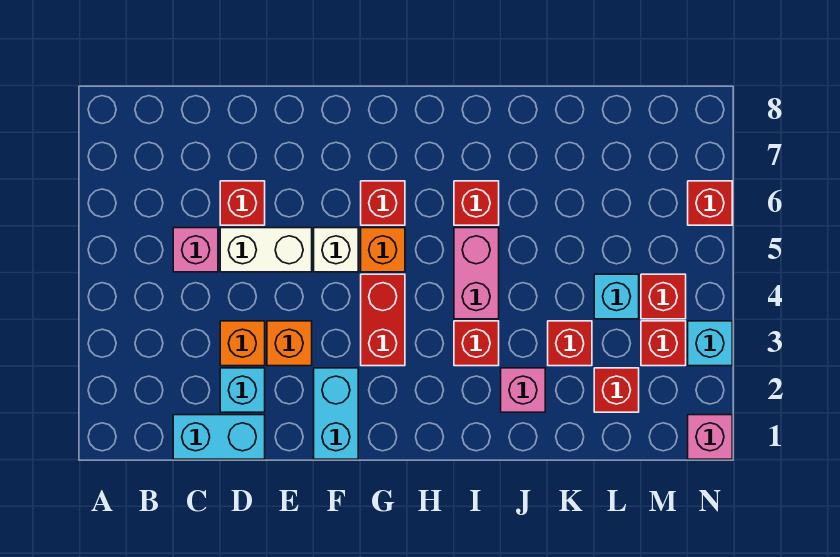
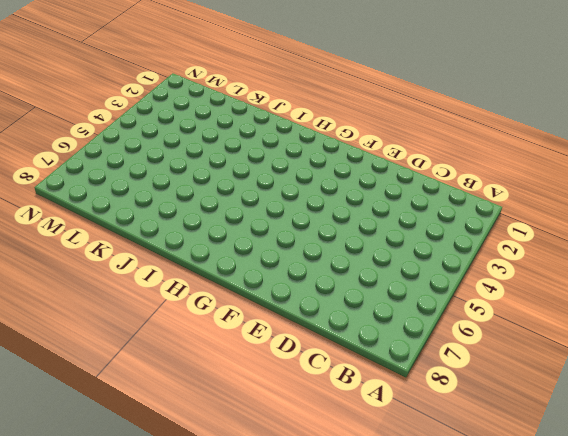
none -> cyan brick C1:D1 level 1
none -> pink brick C5 level 1
none -> cyan brick D2 level 1

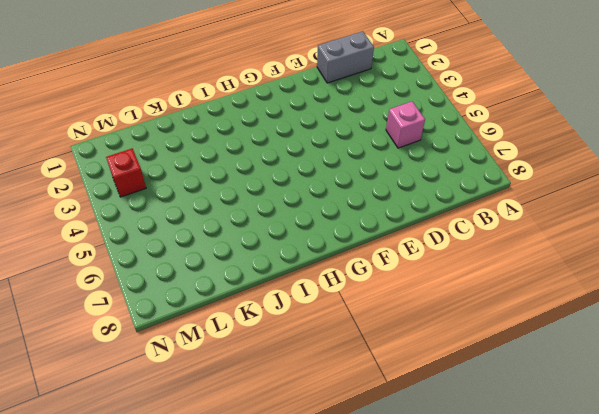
grey brick C1:D1 level 1 -> cyan brick C1:D1 level 1
none -> cyan brick D2 level 1
none -> orange brick D3 level 1
none -> white brick D5:E5 level 1

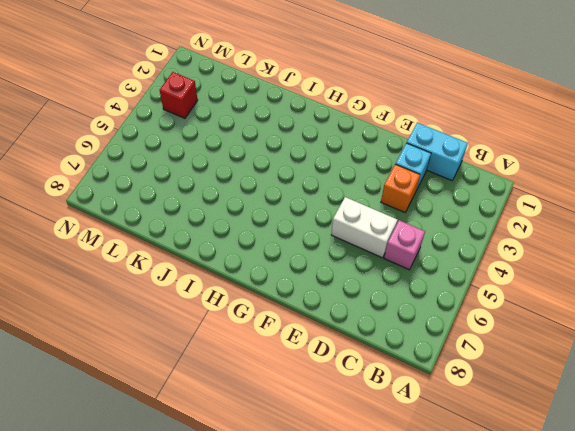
none -> red brick D6 level 1
none -> orange brick E3 level 1
none -> cyan brick F1:F2 level 1

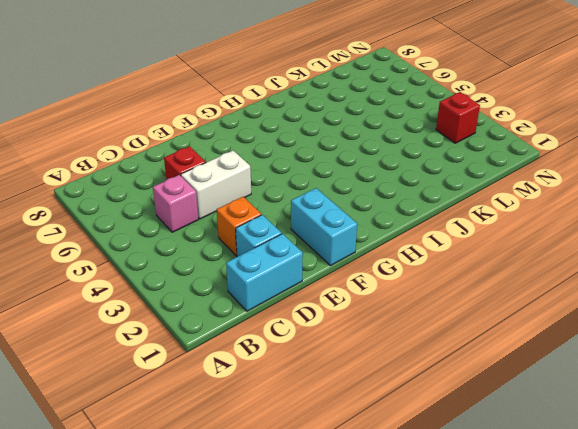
none -> orange brick E3 level 1
none -> white brick F5 level 1
none -> red brick G3:G4 level 1

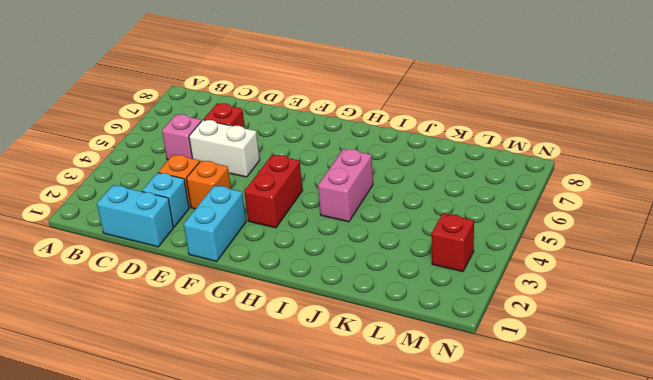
none -> white brick F5 level 1
none -> orange brick G5 level 1
none -> red brick G6 level 1

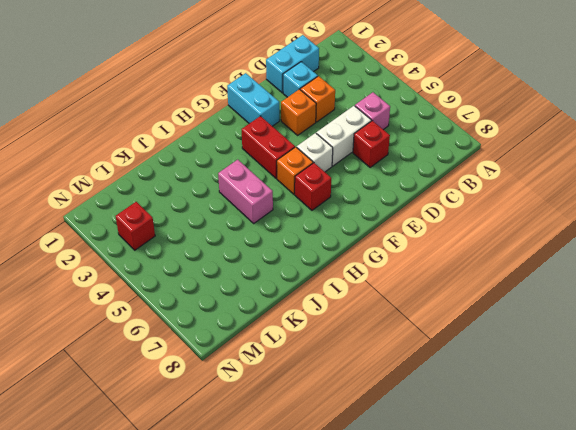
none -> red brick I3 level 1
none -> red brick I6 level 1
none -> pink brick J2 level 1

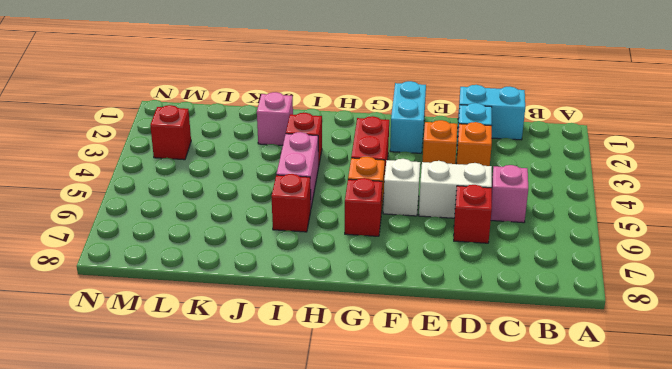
none -> red brick K3 level 1
none -> red brick L2 level 1
none -> cyan brick L4 level 1

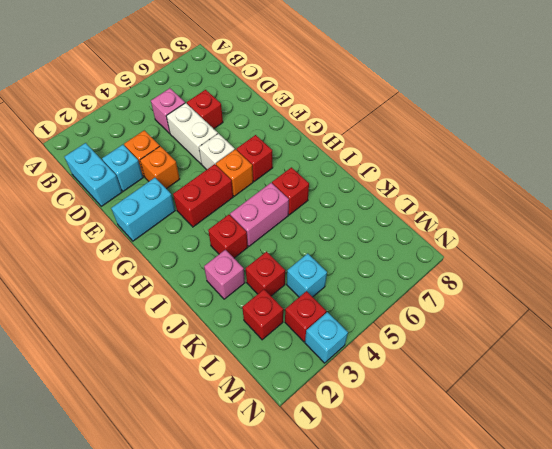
none -> red brick M4 level 1
none -> pink brick N1 level 1
none -> red brick N6 level 1

